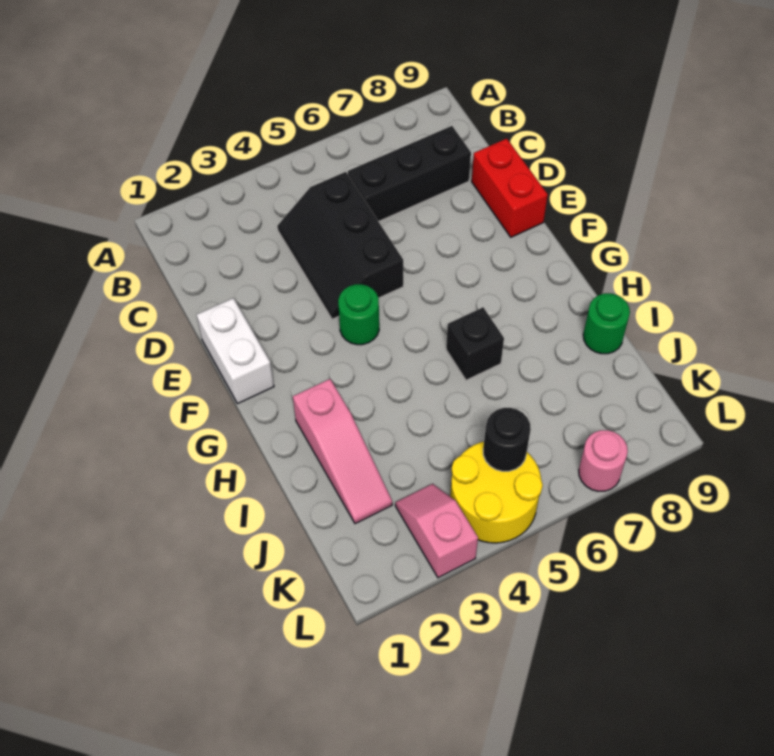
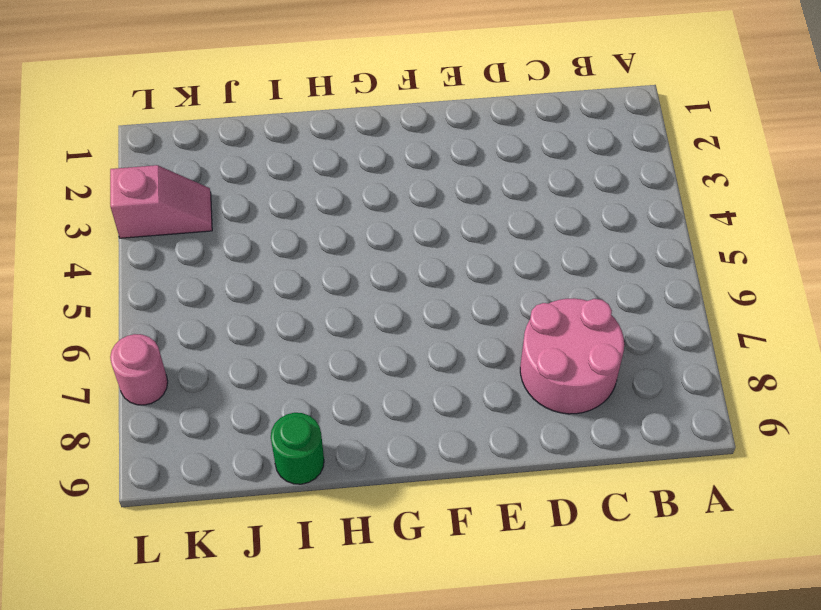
pink round brick C7:D8 level 1 -> black brick C6:C8 level 1
none -> black slope C4:E5 level 1 top 5
none -> red brick D9:E9 level 1
none -> white brick E1:F1 level 1

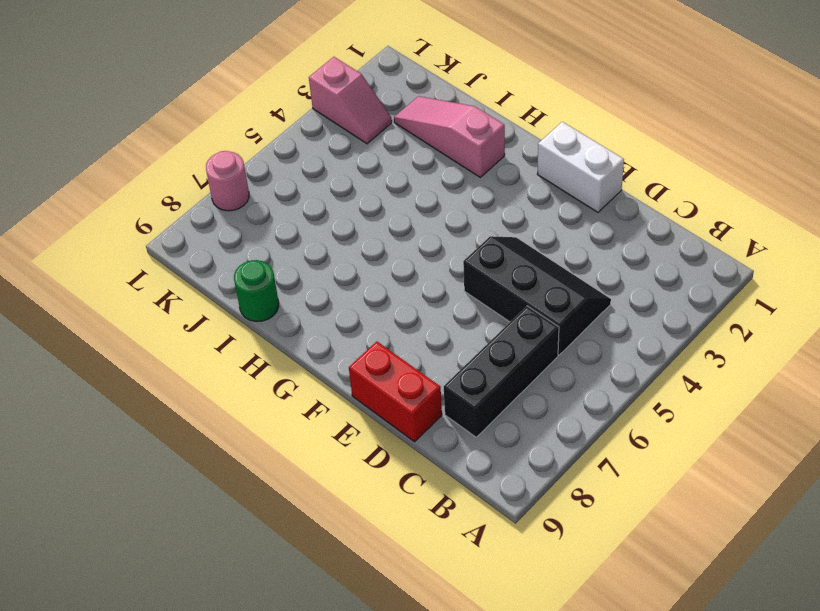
none -> green round brick F4 level 1
none -> black brick H6 level 1
none -> yellow round brick K4:L5 level 1

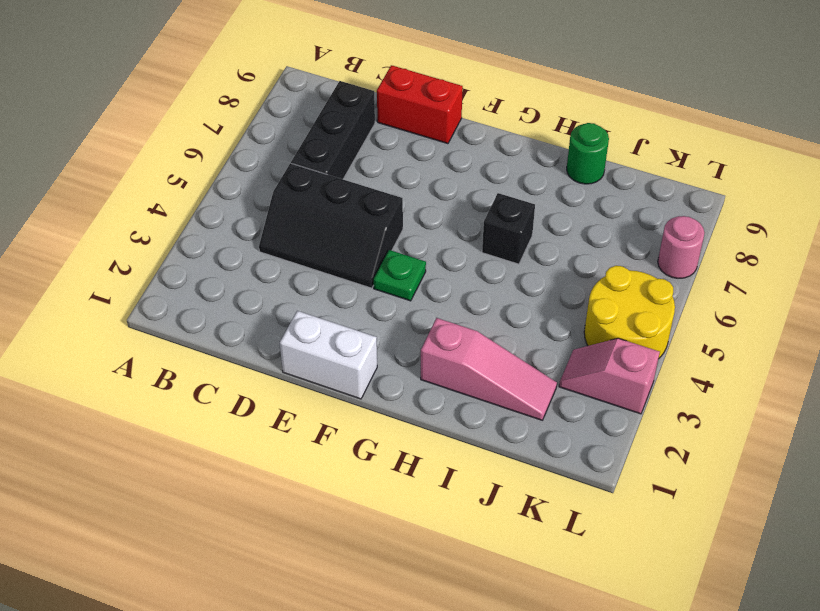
green plate F4 level 1 -> green round brick F4 level 1
none -> black round brick K5 level 2

